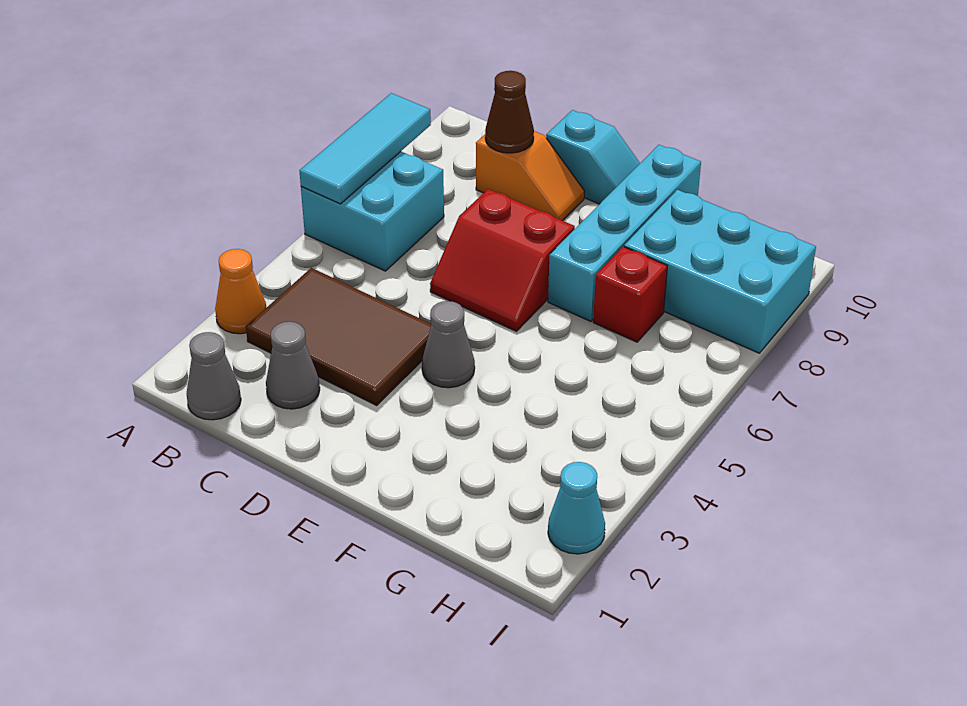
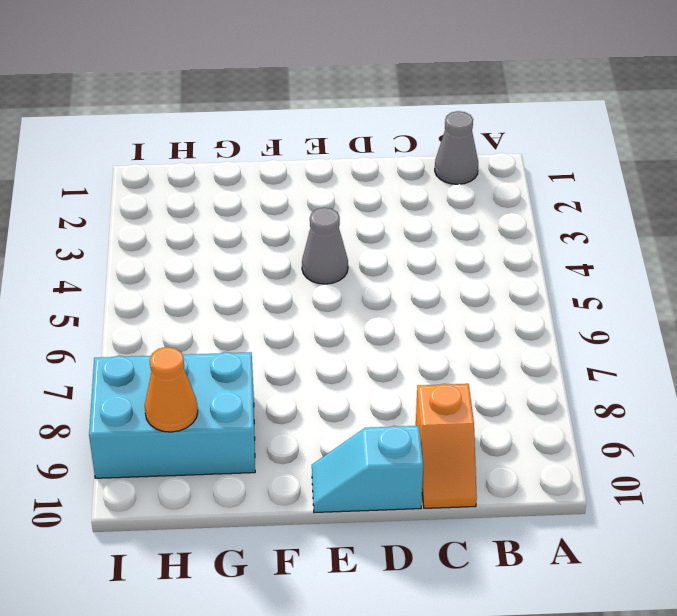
orange slope C9:C10 level 1 top 9 -> orange slope C9:D9 level 1 top C
orange cone H9 level 2 -> orange cone A3 level 1
none -> cyan brick A6:B7 level 1
none -> brown tile B3:D4 level 1
none -> grey cone C2 level 1

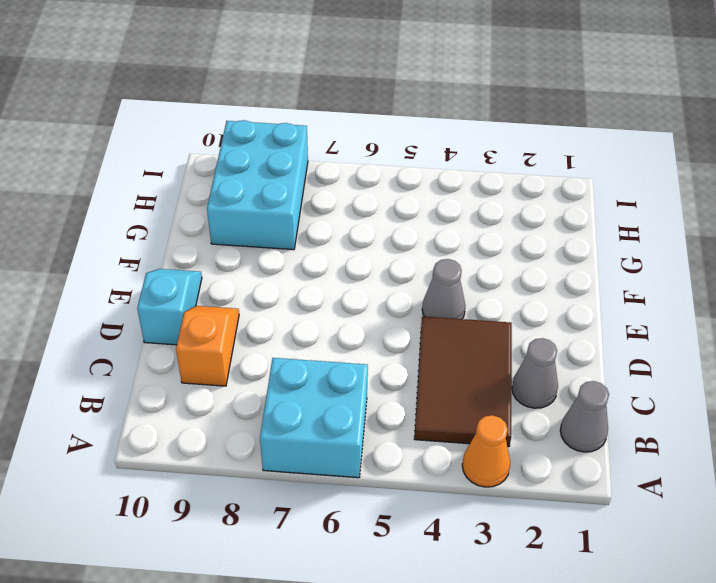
none -> red slope D6:E7 level 1 top 7
none -> cyan brick F7:F10 level 1
none -> red brick G7 level 1

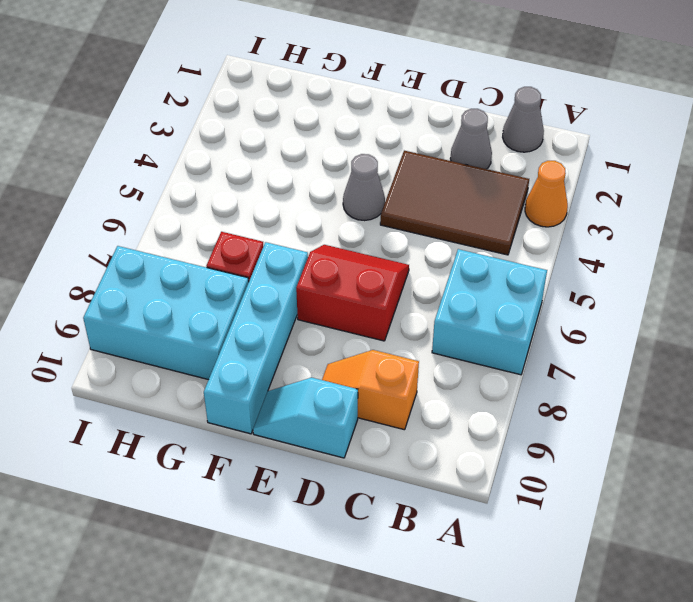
none -> cyan cone I2 level 1
none -> cyan tile A6:A8 level 2
none -> brown cone C9 level 2

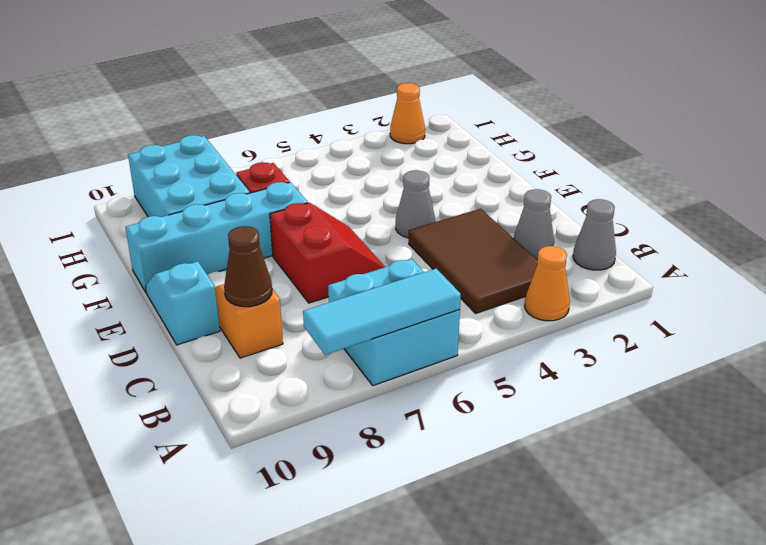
orange cone I2 level 1 -> cyan cone I2 level 1

